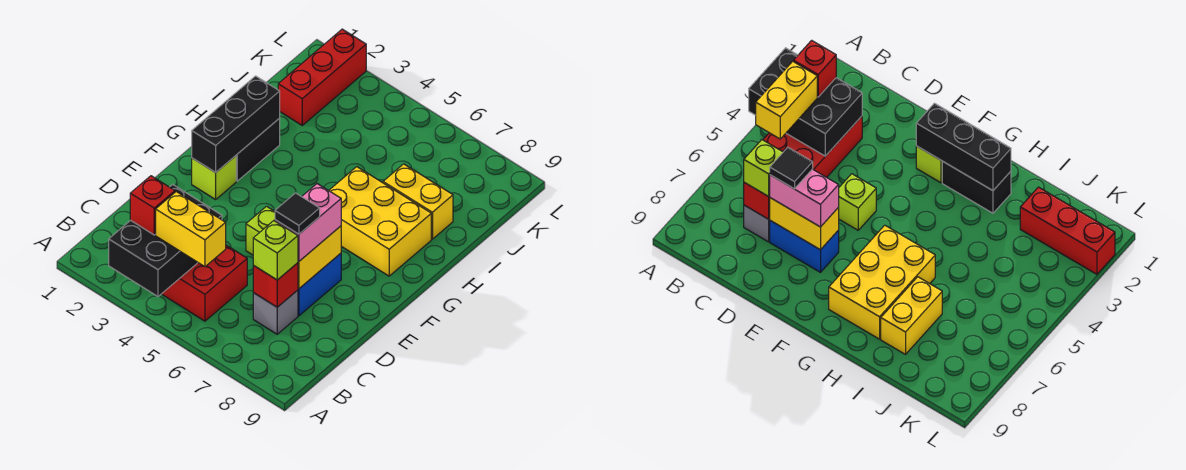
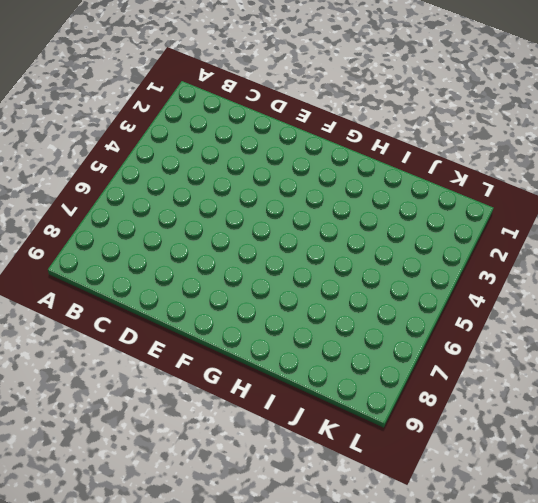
none -> red brick B3:C5 level 1
none -> grey brick C7 level 1
none -> blue brick D7:E7 level 1

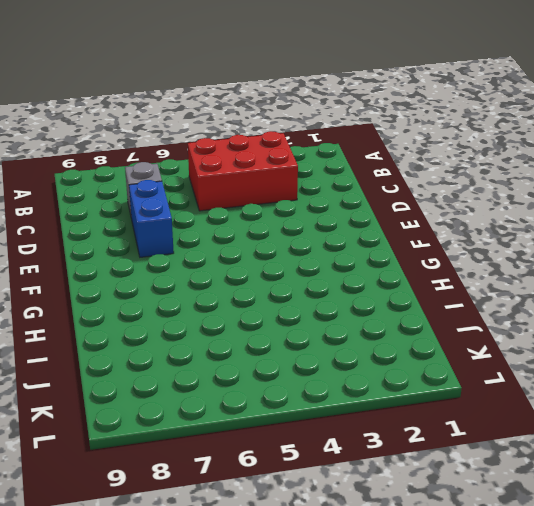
none -> lime brick E5 level 1
none -> lime brick F2 level 1
none -> black brick G2:H2 level 1

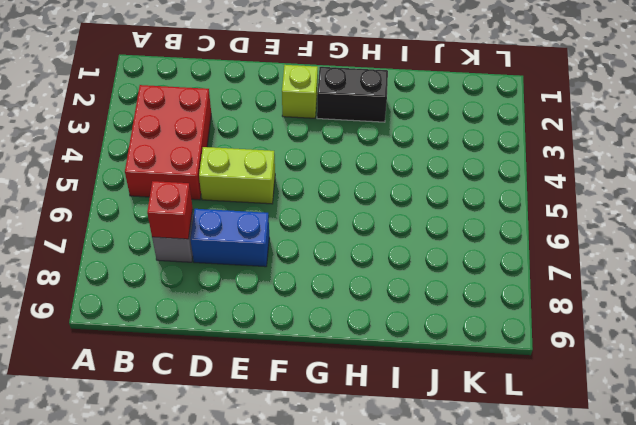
lime brick D5:E5 level 1 -> lime brick E5 level 1
none -> yellow brick G6:H8 level 1
none -> yellow brick I7:I8 level 1
none -> red brick J2:L2 level 1

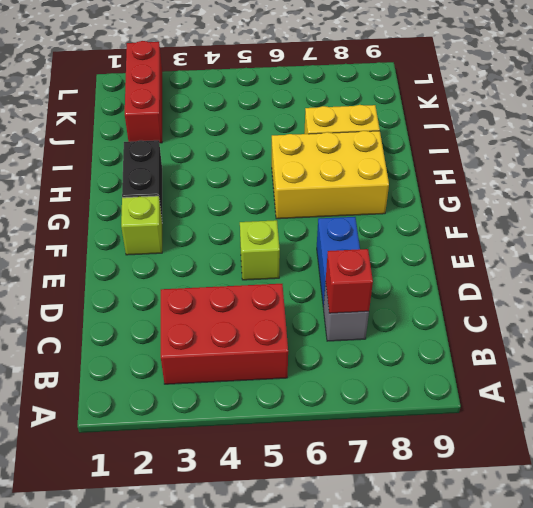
none -> black brick A3:C4 level 2
none -> yellow brick D7:E7 level 2
none -> black brick F2:H2 level 2

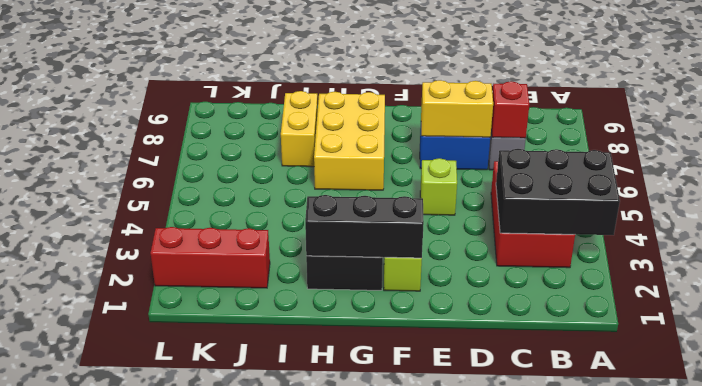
none -> red brick B3 level 3
none -> yellow brick B4:B5 level 3
none -> lime brick C7 level 3

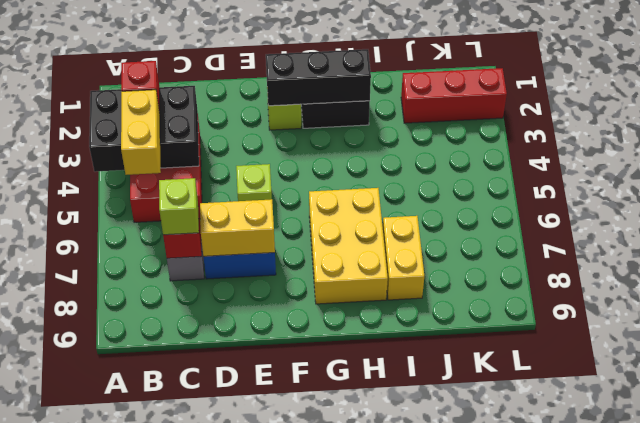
none -> pink brick D7:E7 level 3
none -> black tile D7 level 4

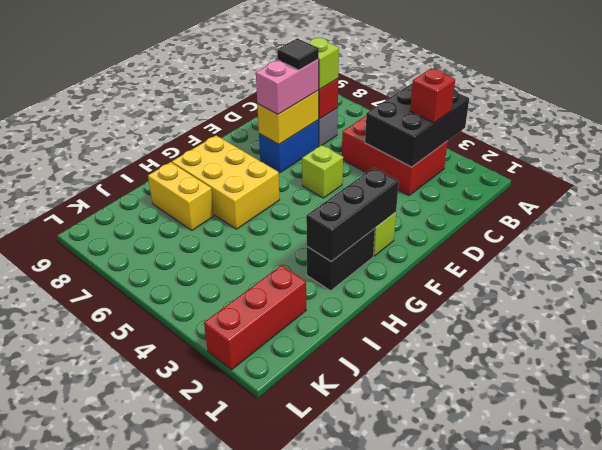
none -> yellow brick B4:B5 level 3

